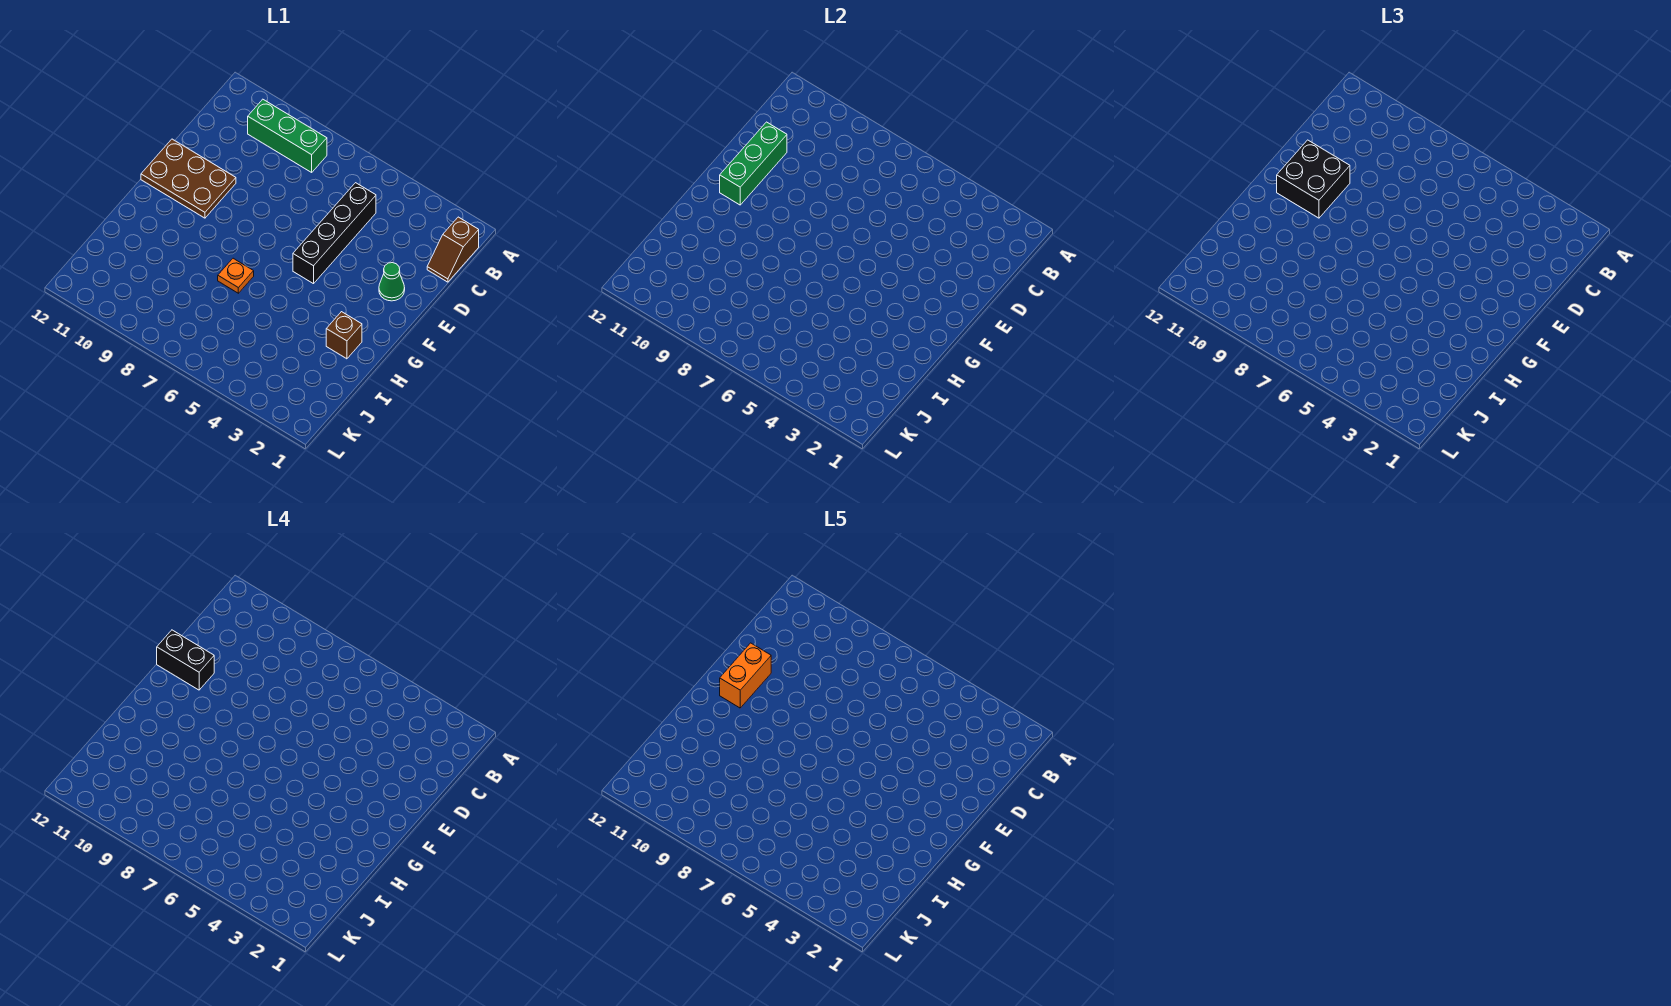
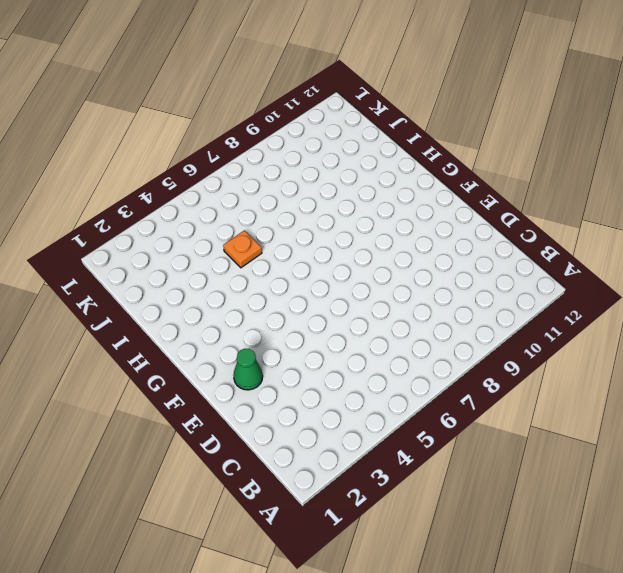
orange plate I5 level 1 -> orange plate H7 level 1
none -> brown slope B1:C1 level 1 top B
none -> green brick B8:B10 level 1

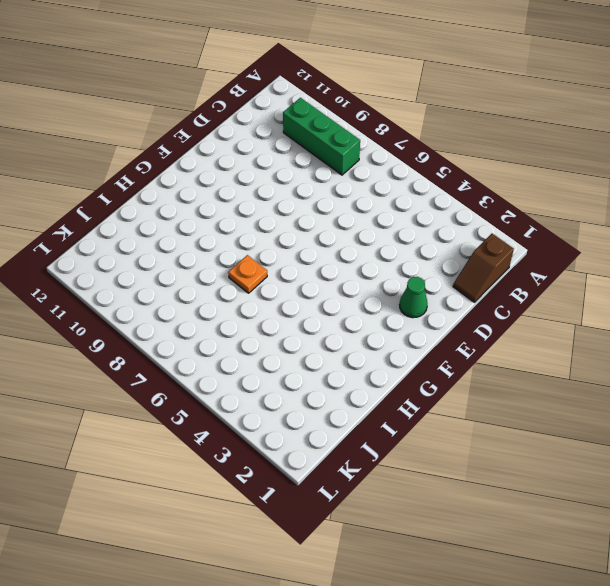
none -> black brick C5:F5 level 1
none -> brown plate E10:F12 level 1

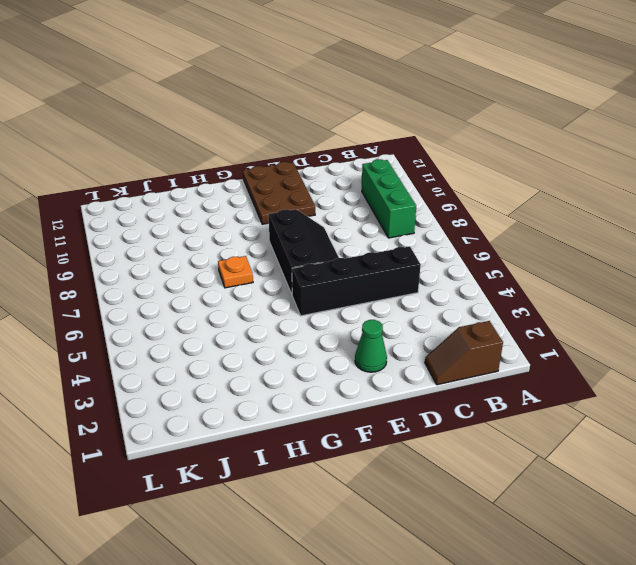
black slope E6:F8 level 1 top F -> none
none -> brown brick H2 level 1
none -> green brick D11:F11 level 2

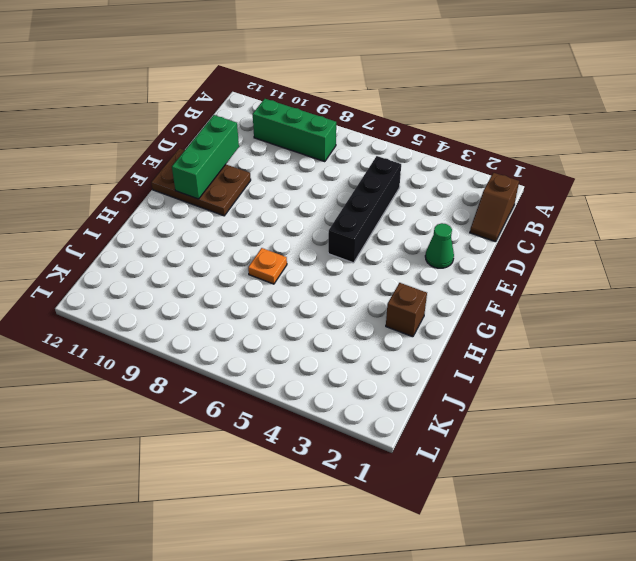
none -> black brick E10:F11 level 3
none -> black brick E11:E12 level 4

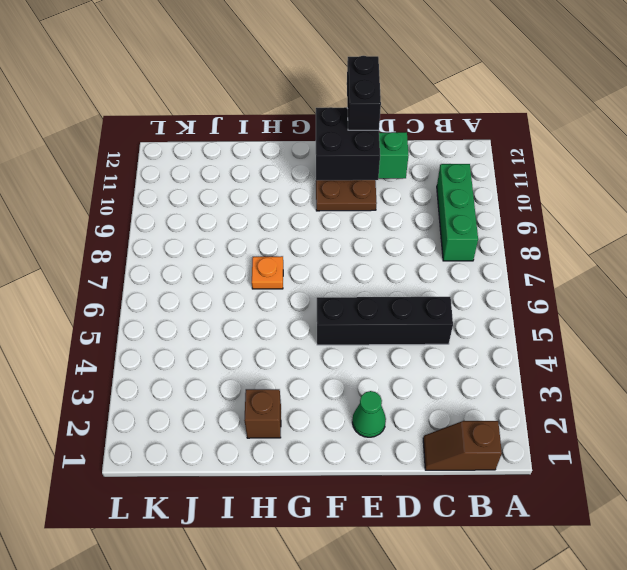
none -> orange brick E11:F11 level 5

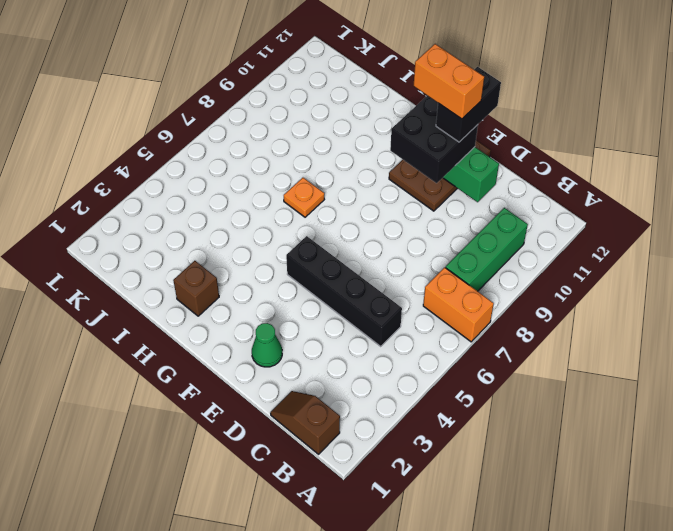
orange brick A7:B7 level 1 -> none

